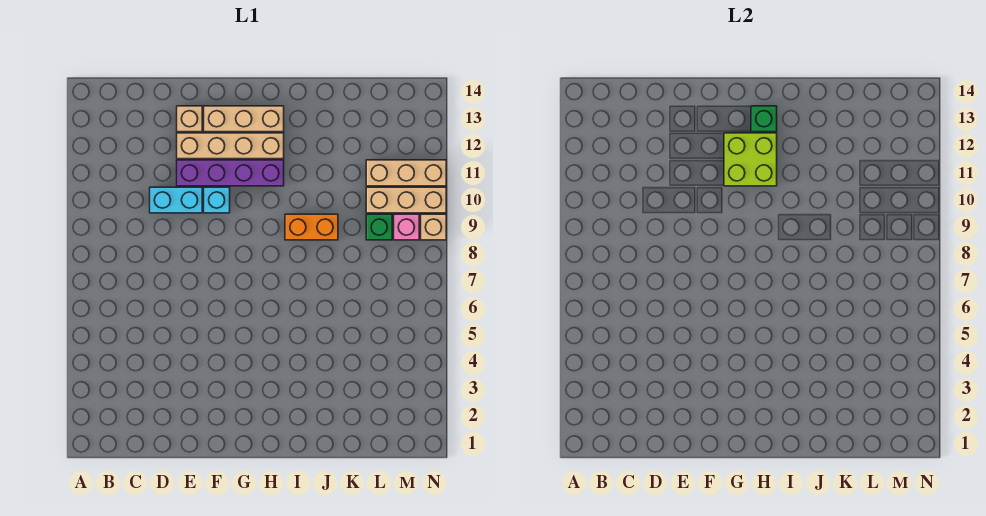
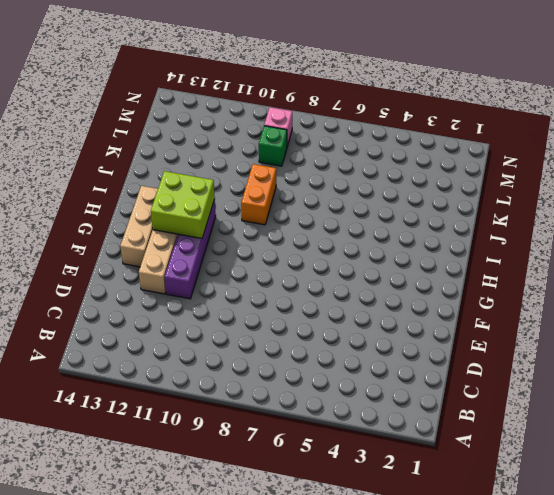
none -> cyan brick D10:E10 level 1
none -> tan brick E13 level 1
none -> cyan brick F10 level 1

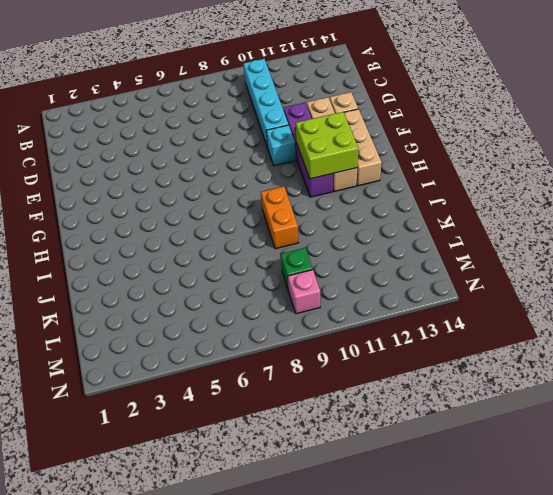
cyan brick B10:E10 level 1 -> cyan brick D10:E10 level 1
none -> tan brick L10:N10 level 1
none -> tan brick L11:N11 level 1
none -> tan brick N9 level 1

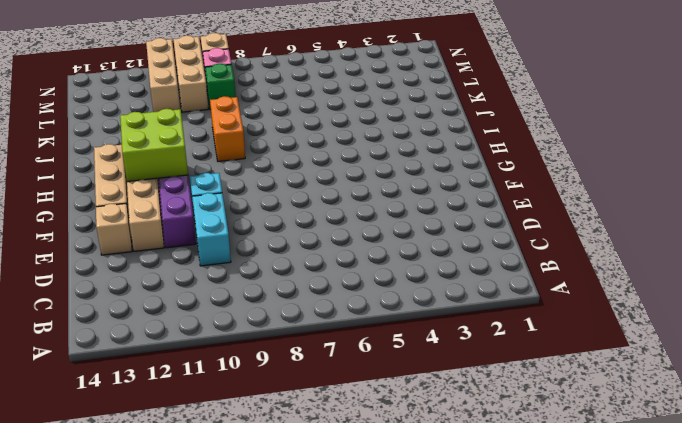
none -> green brick H13 level 2

